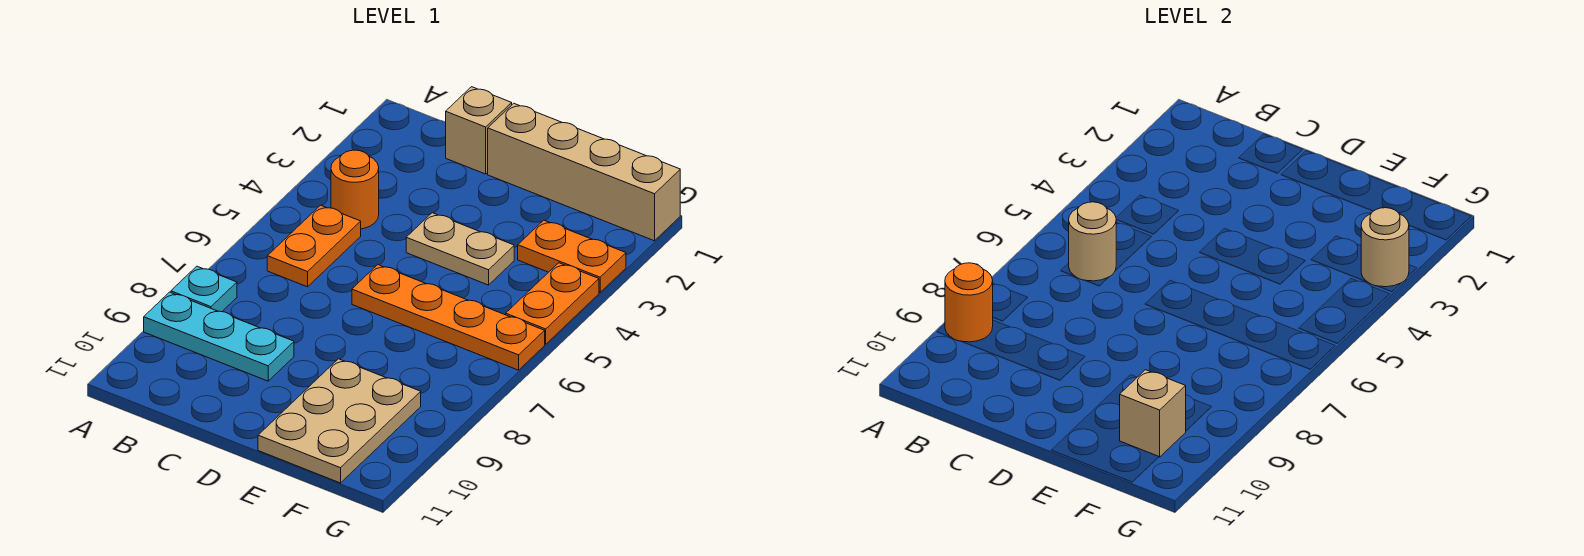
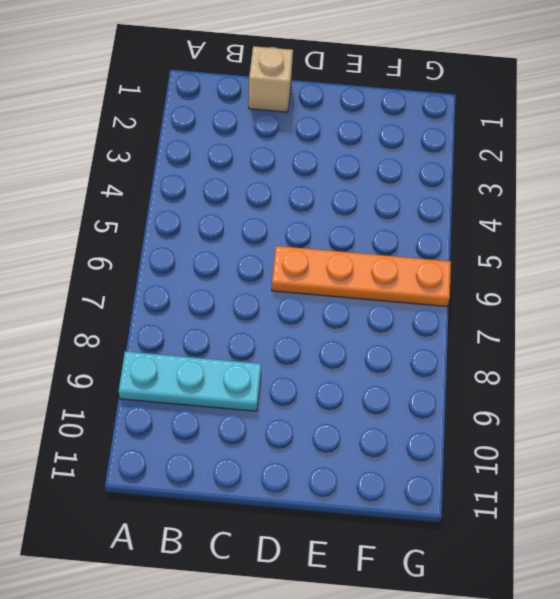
none -> cyan plate A8 level 1
none -> orange round brick B4 level 1
none -> orange plate B5:B6 level 1

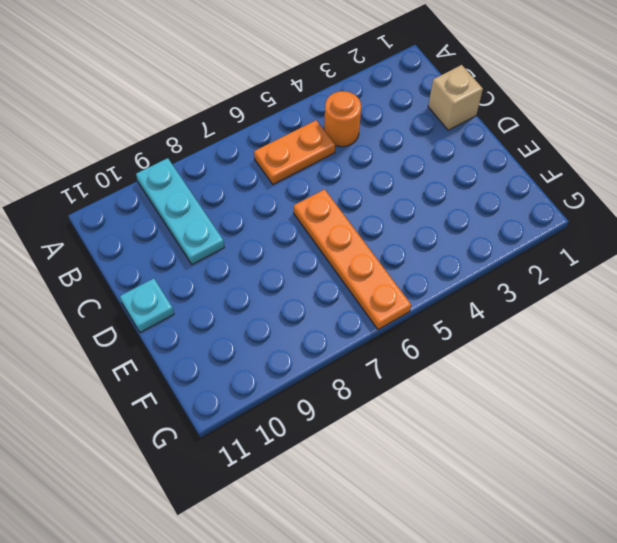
cyan plate D11 level 1 -> cyan plate A8 level 1
none -> tan brick D1:G1 level 1
none -> tan plate D4:E4 level 1
none -> tan plate E9:F11 level 1

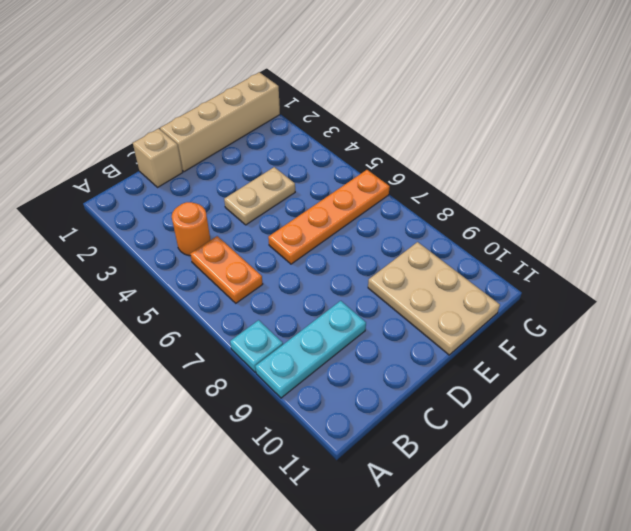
none -> orange plate F3:G3 level 1
none -> orange plate G4:G5 level 1
none -> orange round brick A9 level 2

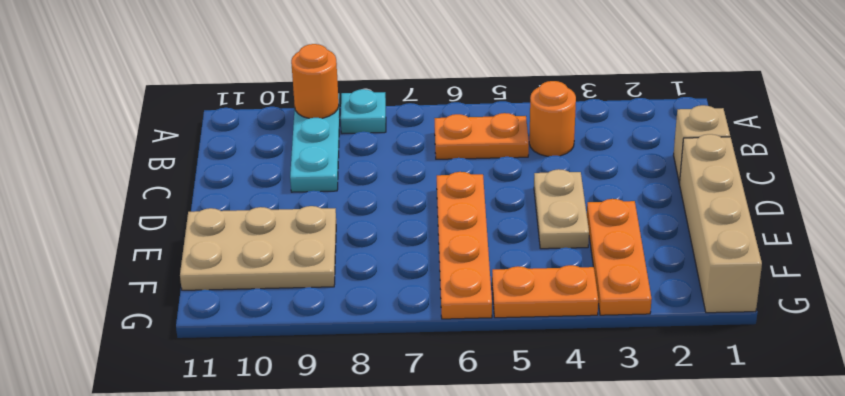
orange plate E3:G3 level 1 -> orange plate F3:G3 level 1
none -> tan round brick B6 level 2
none -> tan brick F10 level 2
none -> tan round brick G3 level 2

